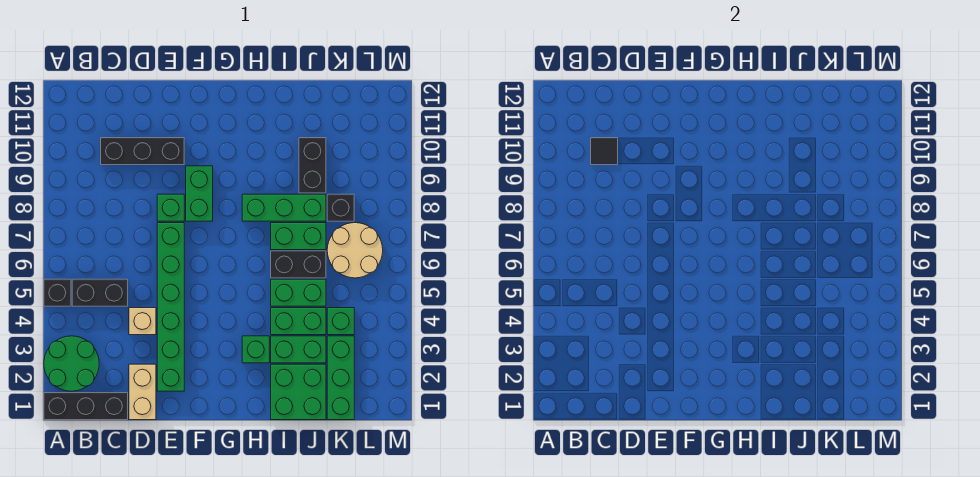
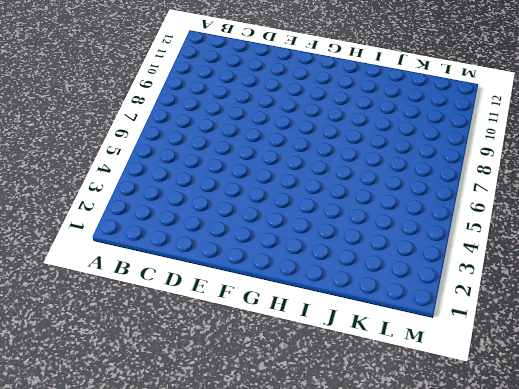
none -> black brick A1:C1 level 1
none -> green round brick A2:B3 level 1
none -> black brick A5 level 1

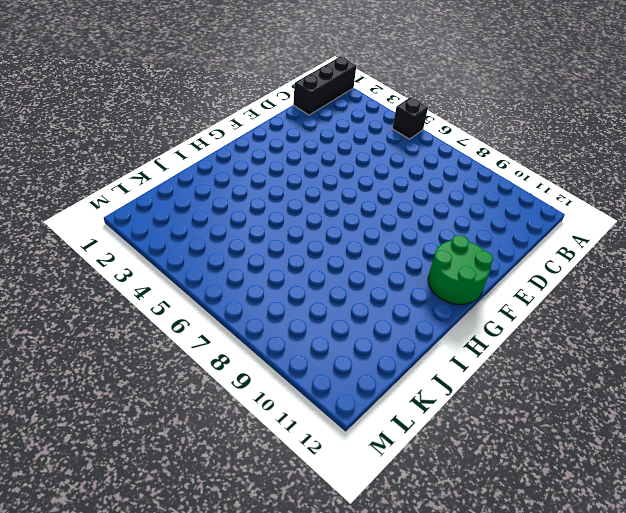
green round brick F11:G12 level 1 -> green round brick A2:B3 level 1
none -> black brick B5:C5 level 1
none -> black brick C10:E10 level 1
none -> tan brick D1:D2 level 1

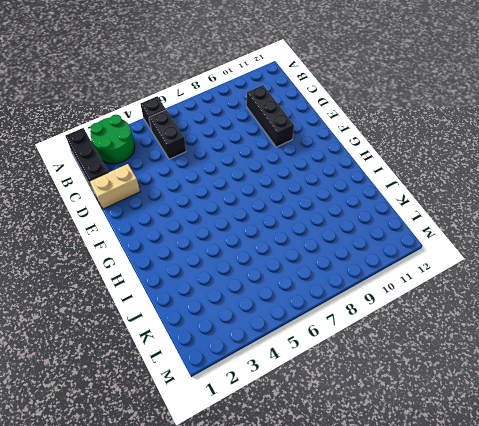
none -> tan brick D4 level 1
none -> green brick E2:E7 level 1
none -> green brick E8 level 1

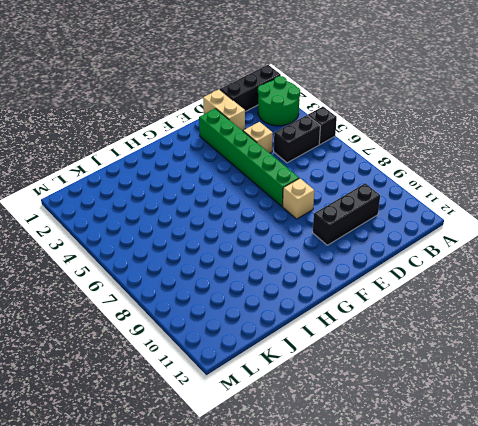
tan brick E8 level 1 -> green brick E8 level 1
none -> green brick F8:F9 level 1
none -> green brick H3 level 1
none -> green brick H8:J8 level 1

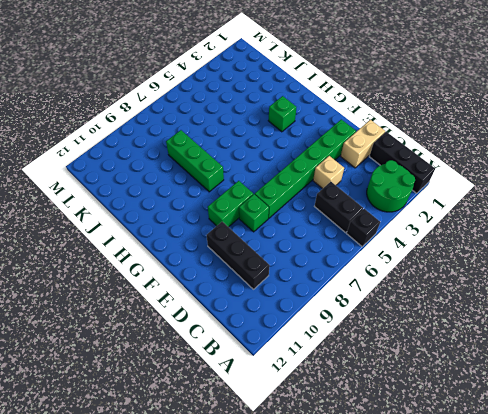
none -> green brick I1:J2 level 1
none -> green brick I3:J3 level 1
none -> green brick I4:J4 level 1

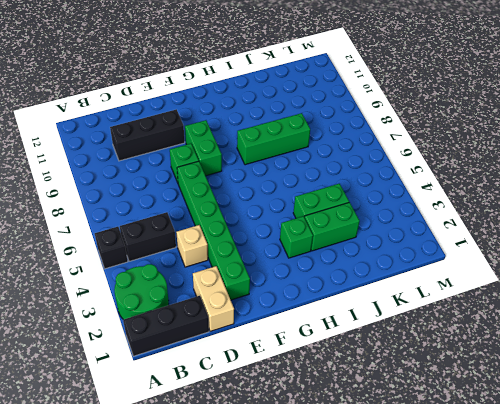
none -> green brick I1:J2 level 1
none -> green brick I5:J5 level 1
none -> black brick I6:J6 level 1

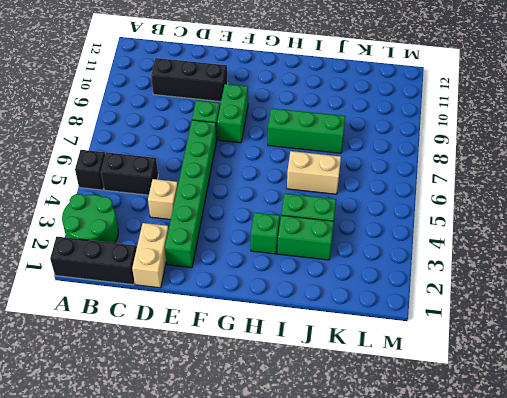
tan brick I6:J6 level 1 -> black brick I6:J6 level 1
none -> green brick I1:J2 level 1
none -> green brick I5:J5 level 1
none -> green brick I7:J7 level 1

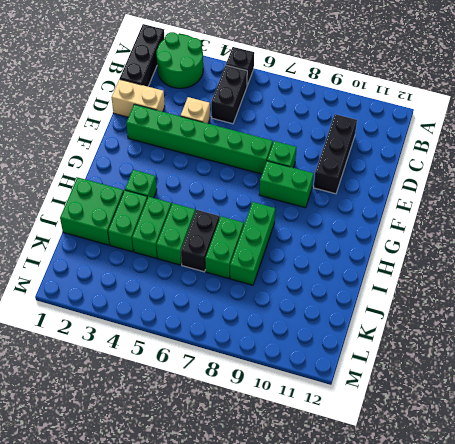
none -> black brick J9:J10 level 1
none -> green brick K1:K3 level 1
none -> green brick K4 level 1

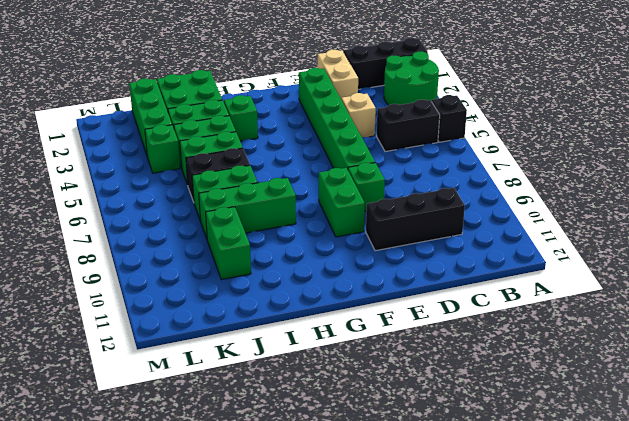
green brick J9:J10 level 1 -> black brick J9:J10 level 1
none -> tan round brick K6:L7 level 1
none -> black brick K8 level 1
none -> black tile C10 level 2

